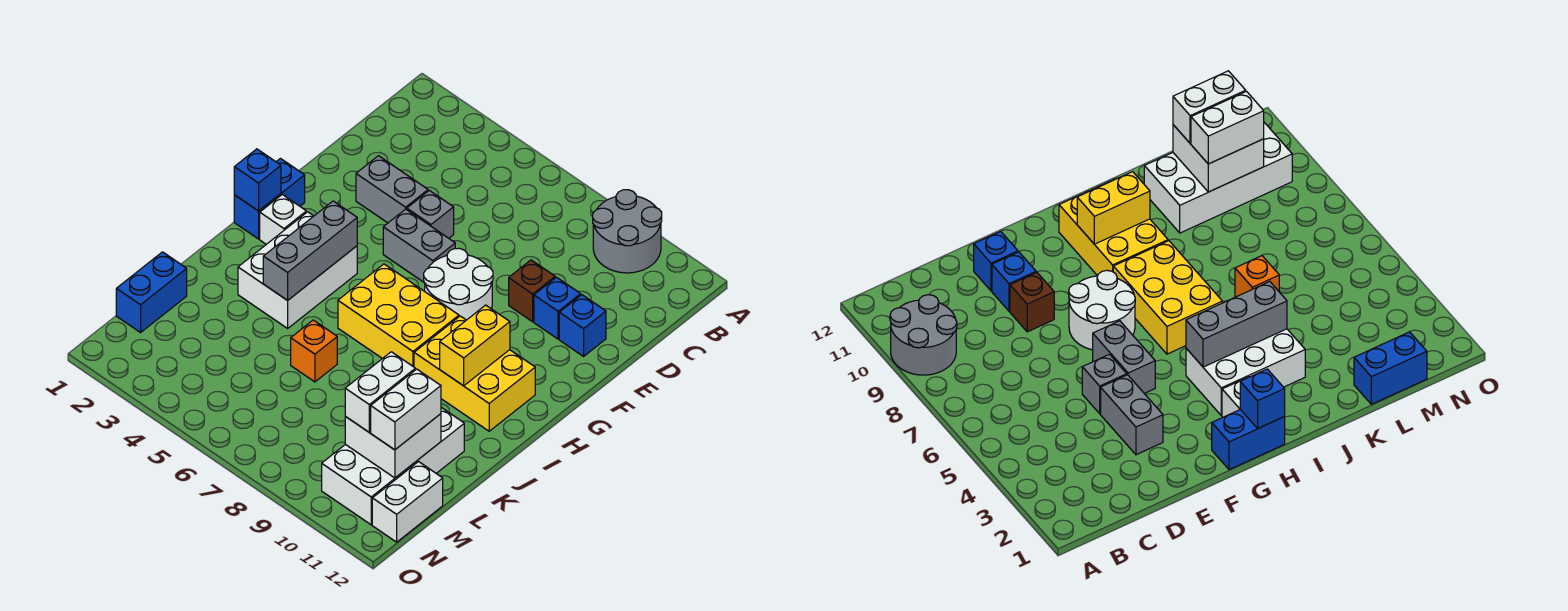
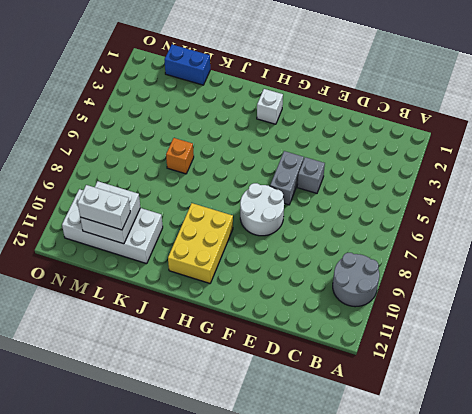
none -> grey brick E3:E4 level 1
none -> brown brick E9 level 1
none -> blue brick E10 level 1

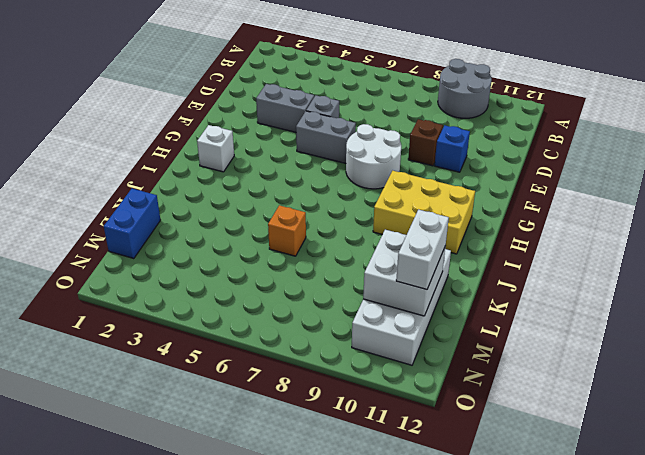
none -> blue brick E11 level 1
none -> blue brick G1:H1 level 1
none -> white brick H3:J4 level 1

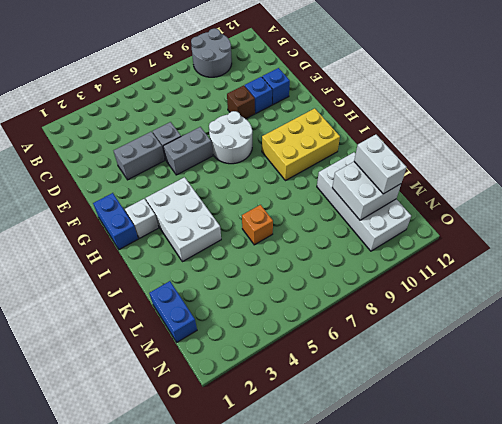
none -> yellow brick H6:I8 level 1
none -> white brick M12:N12 level 1
none -> blue brick H1 level 2

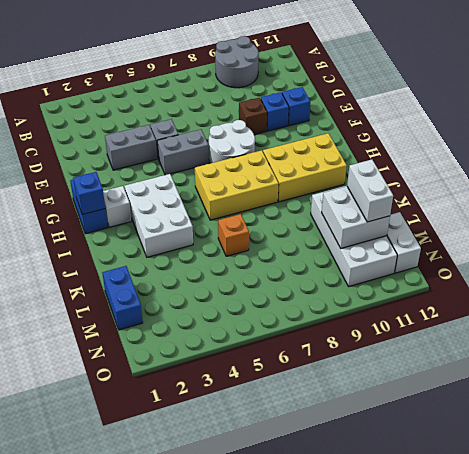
none -> grey brick H4:J4 level 2
none -> yellow brick H10:I10 level 2
none -> white brick L10:M10 level 3

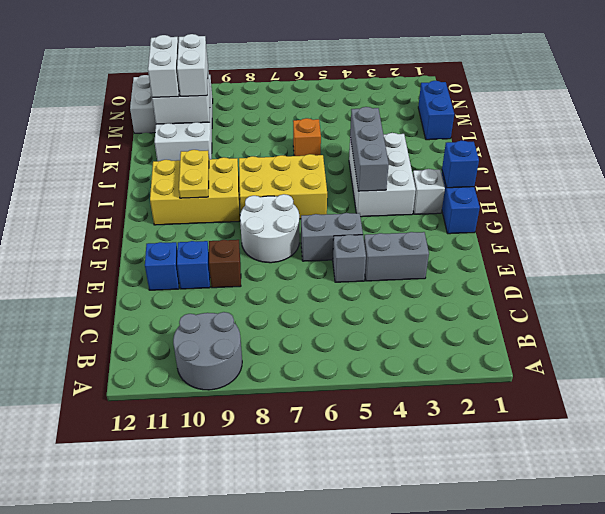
yellow plate H10:I10 level 2 -> yellow brick H10:I10 level 2

